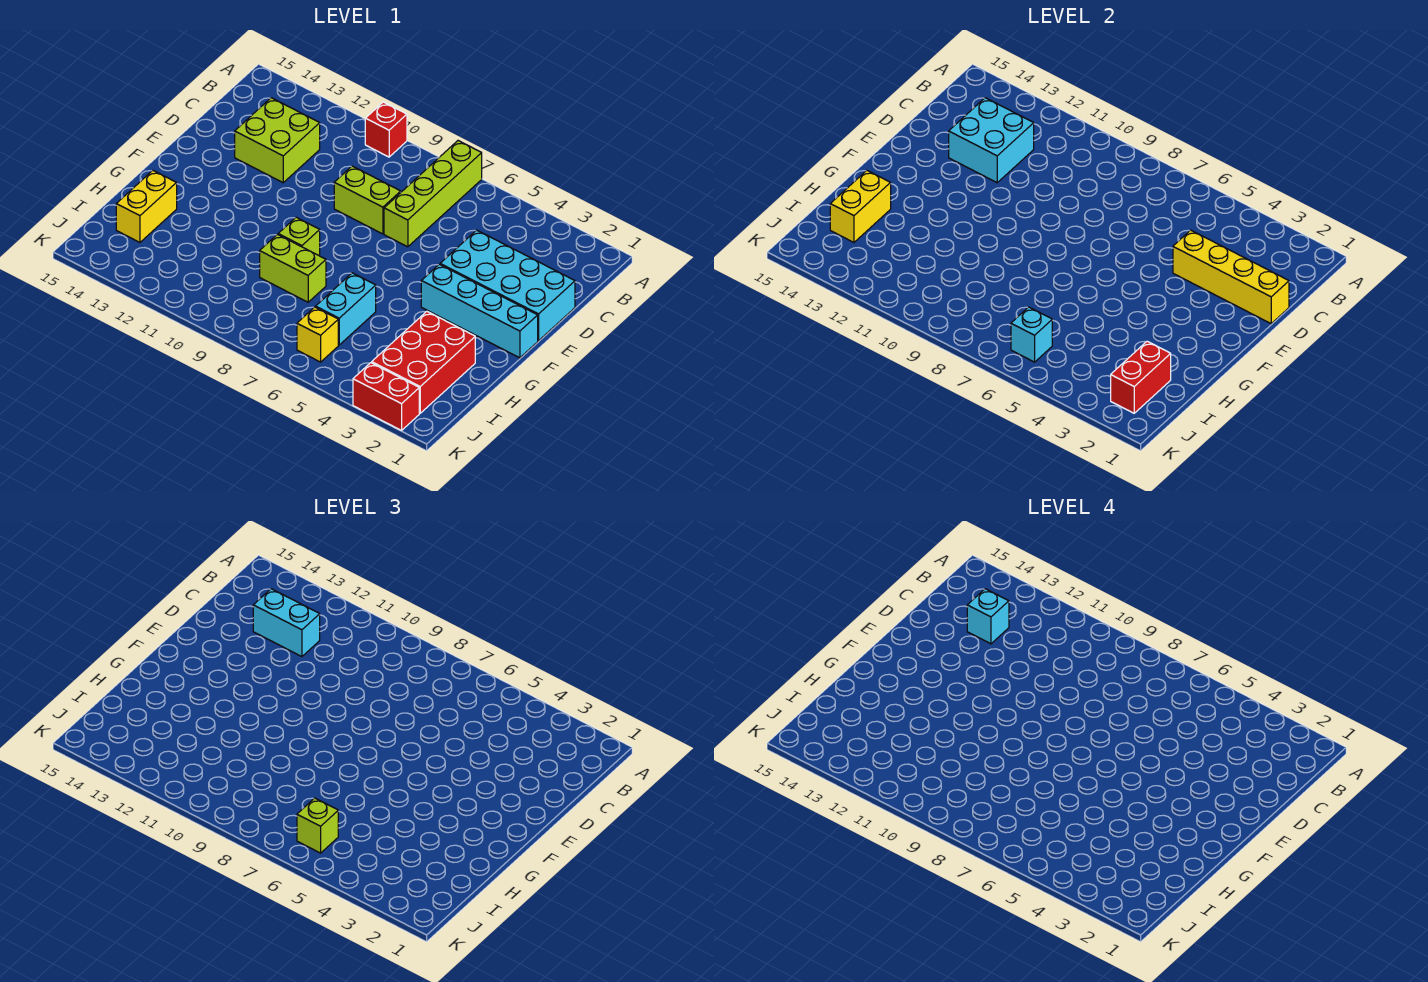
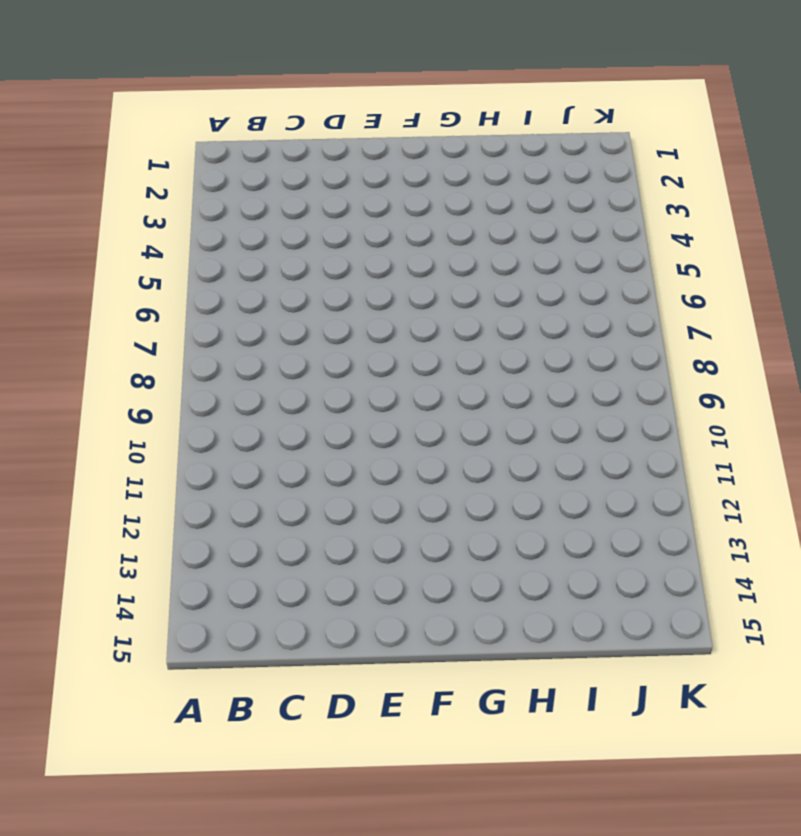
none -> lime brick A7:D7 level 1
none -> red brick A10 level 1
none -> lime brick C12:D13 level 1

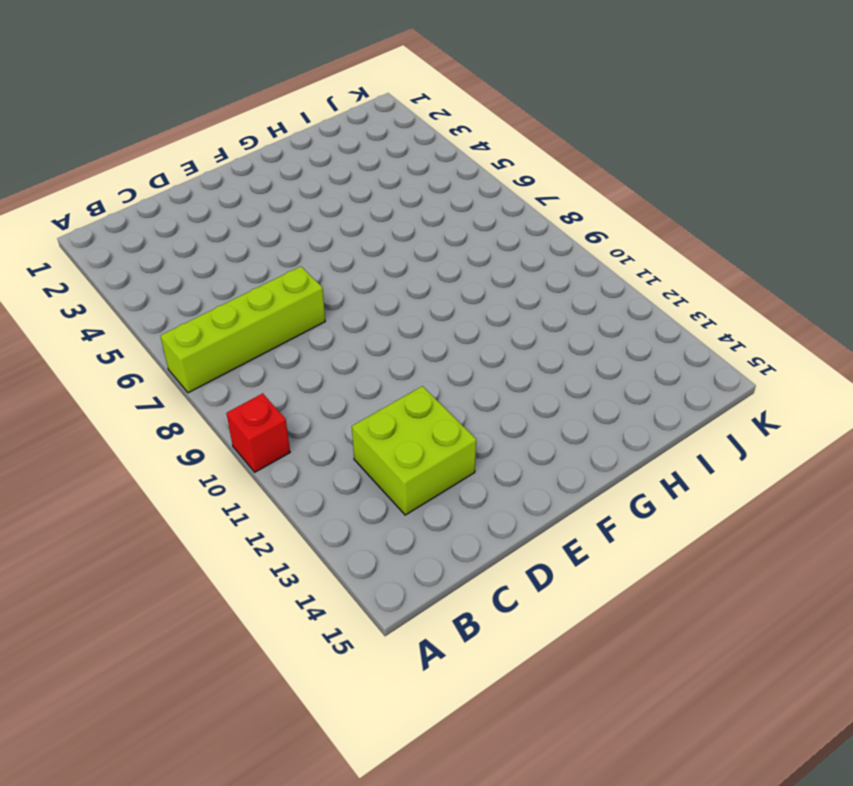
none -> cyan brick D1:E4 level 1
none -> lime brick D8:D9 level 1
none -> cyan brick F1:F4 level 1

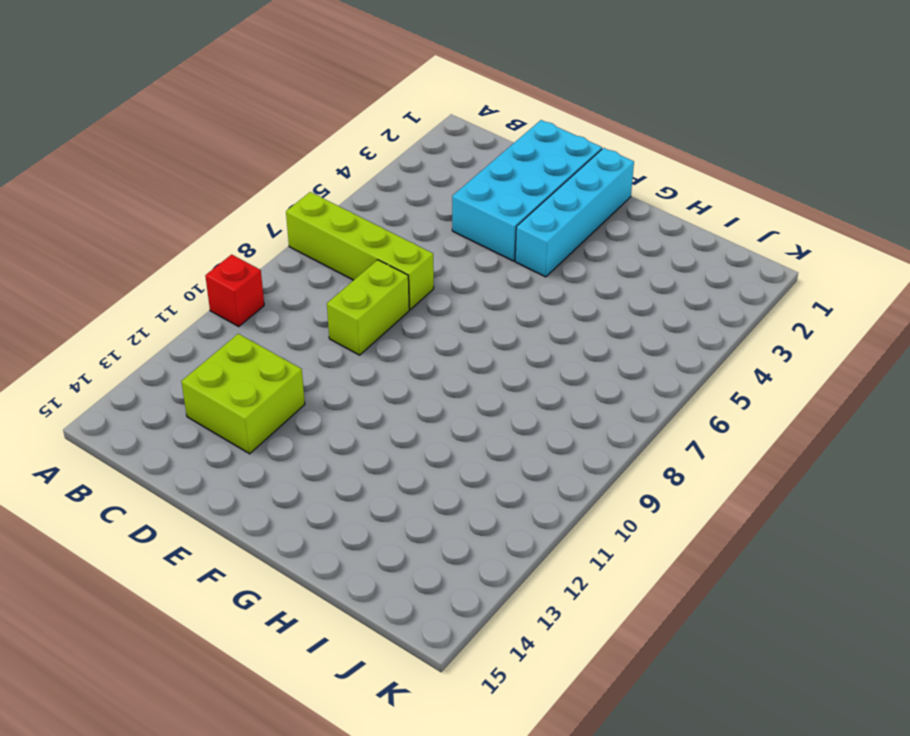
none -> lime brick G9 level 1
none -> red brick H2:J3 level 1
none -> cyan brick H6:I6 level 1

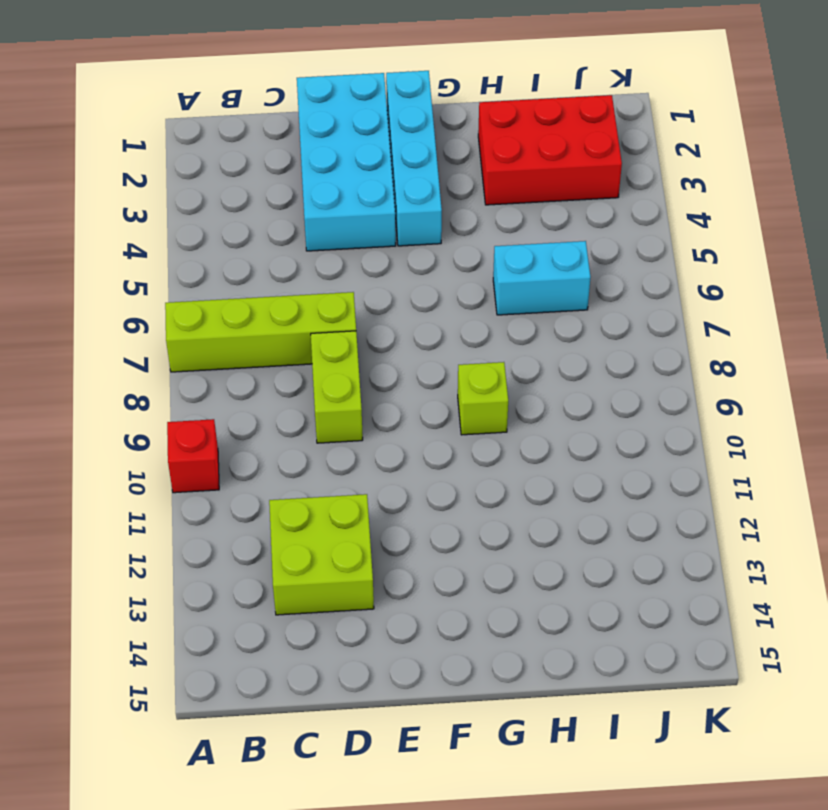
none -> lime brick H8:H9 level 1
none -> yellow brick H14:I14 level 1
none -> yellow brick J6 level 1

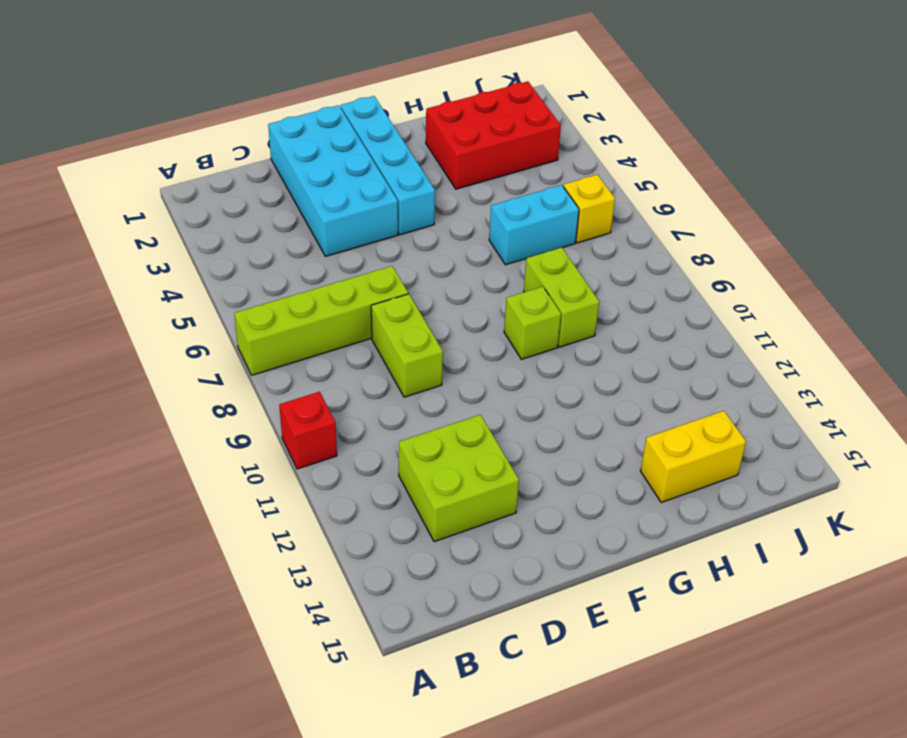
none -> red brick K2:K3 level 1
none -> cyan brick C12:D13 level 2
none -> yellow brick D1:D4 level 2

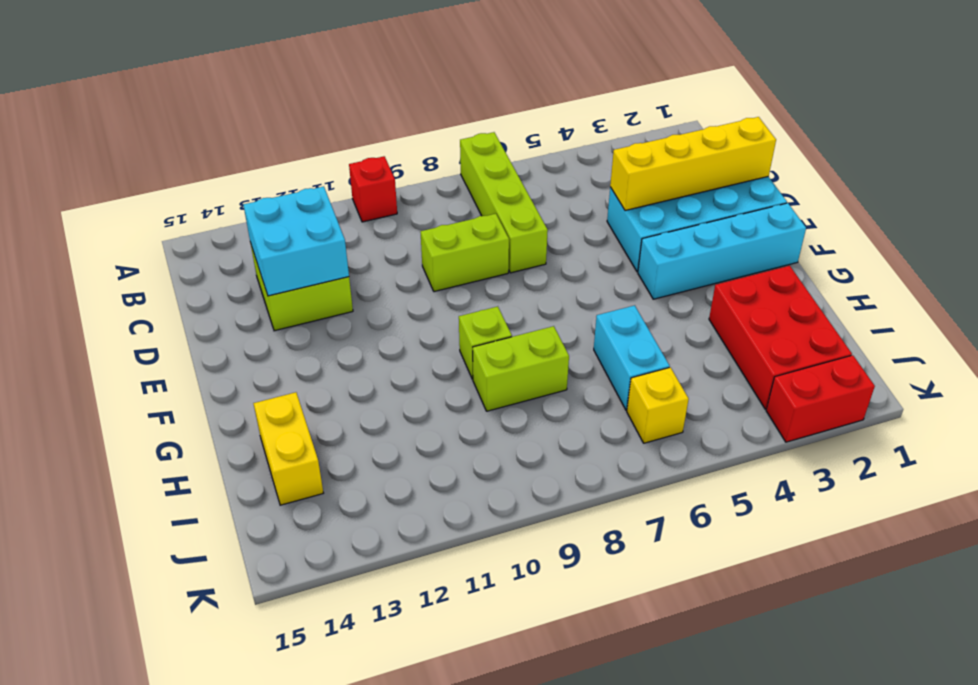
none -> yellow brick H14:I14 level 2
none -> red brick I2:J2 level 2
none -> cyan brick J6 level 2

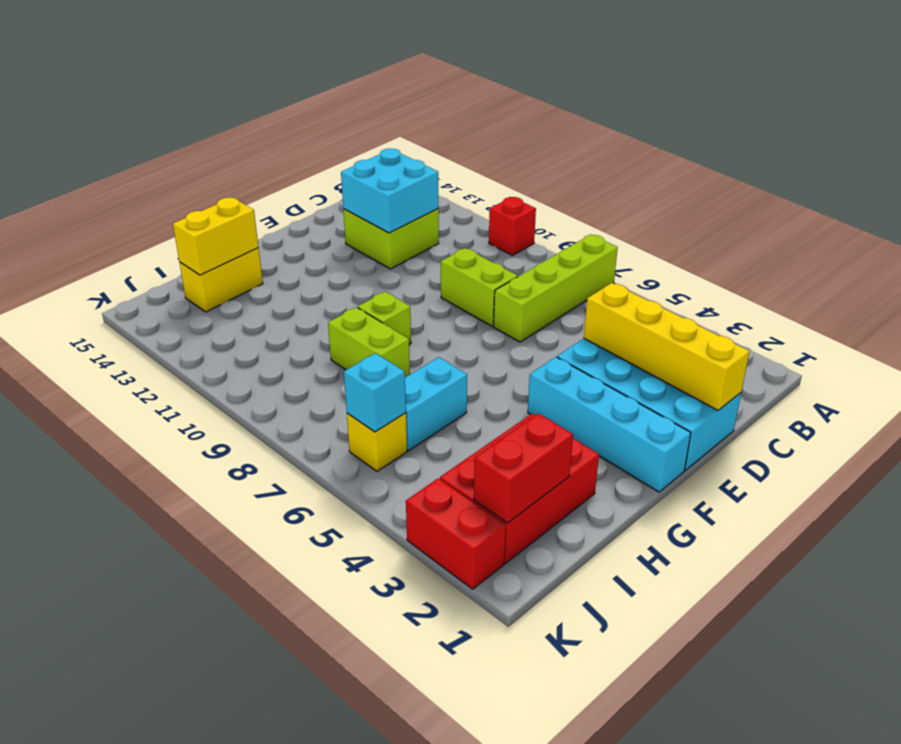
none -> cyan brick C12:C13 level 3
none -> lime brick J6 level 3
none -> cyan brick C13 level 4

